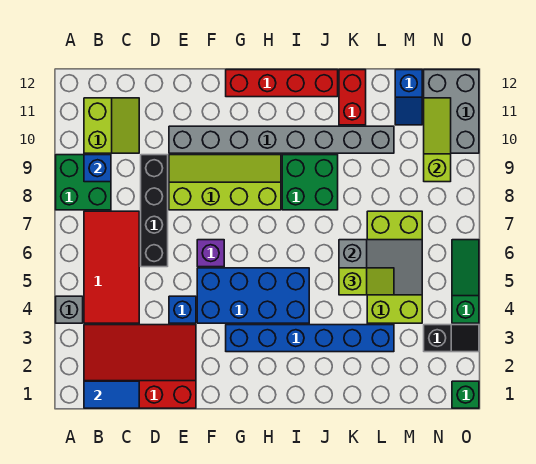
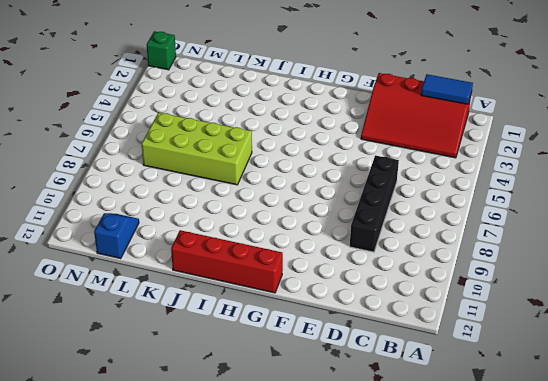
lime brick J6:M7 level 1 -> lime brick L4:M7 level 1
none -> grey brick A4 level 1
none -> green brick A8:B9 level 1
none -> red tile B4:C7 level 1

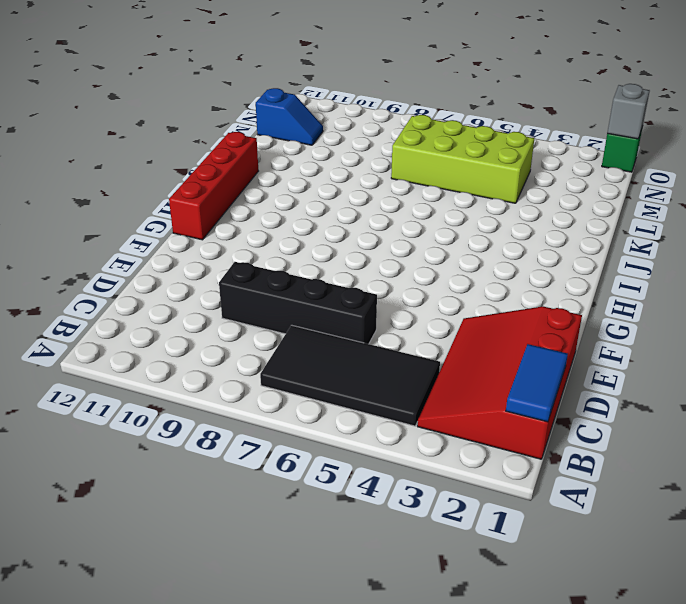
black tile B4:C7 level 1 -> red tile B4:C7 level 1
grey brick O1 level 2 -> grey brick A4 level 1
none -> green brick A8:B9 level 1
none -> lime slope B10:C11 level 1 top B
none -> blue brick E4 level 1

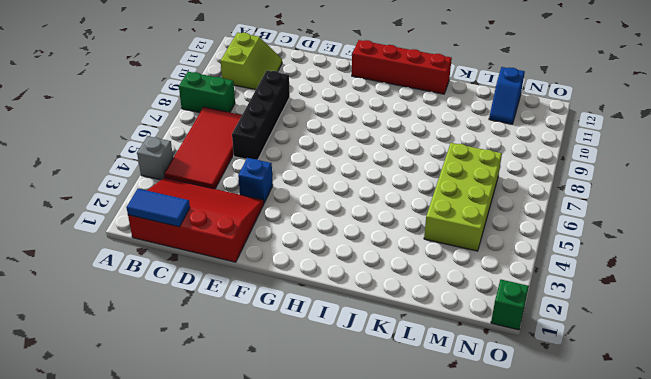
green brick A8:B8 level 1 -> green brick A8:B9 level 1
none -> lime slope E8:H9 level 1 top 8
none -> grey brick E10:L10 level 1
none -> blue brick F4:I5 level 1

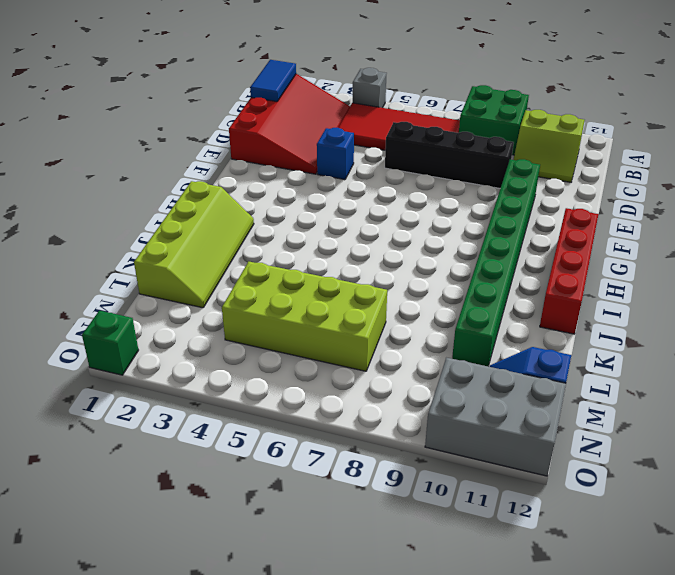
green brick E10:L10 level 1 -> grey brick E10:L10 level 1
lime slope I1:L2 level 1 top 1 -> lime slope E8:H9 level 1 top 8
none -> blue brick F4:I5 level 1
none -> purple brick F6 level 1
none -> blue brick G3:L3 level 1

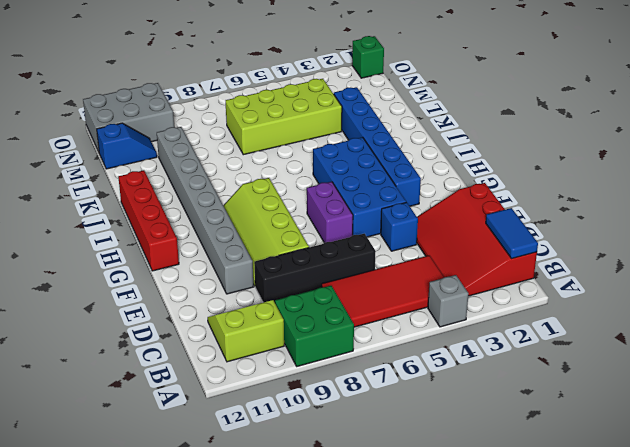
purple brick F6:G6 level 1 -> purple brick F6 level 1
none -> green brick I8:J9 level 1
none -> red brick K11:K12 level 1
none -> black slope N3:O3 level 1 top N

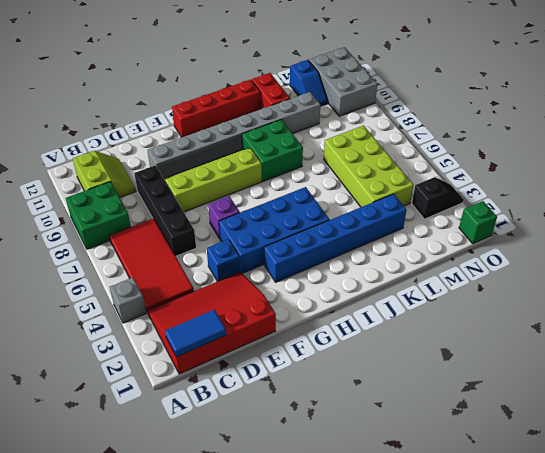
none -> green slope O4:O6 level 1 top 4
none -> blue brick B9 level 2
none -> grey slope K5:M6 level 2 top K

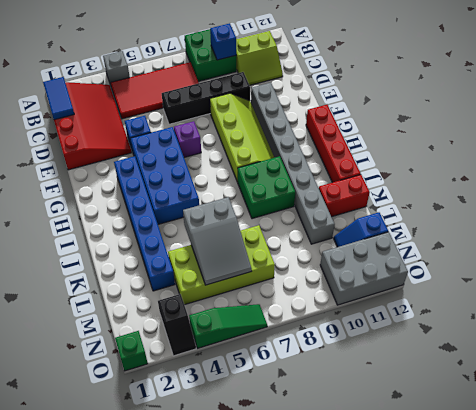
none -> lime slope N9:N11 level 2 top 9
none -> lime slope K5:L5 level 3 top K

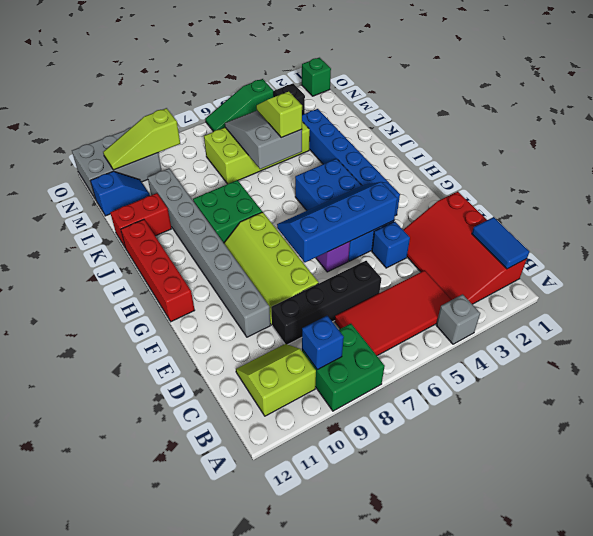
blue slope F4:G7 level 2 top F -> none

